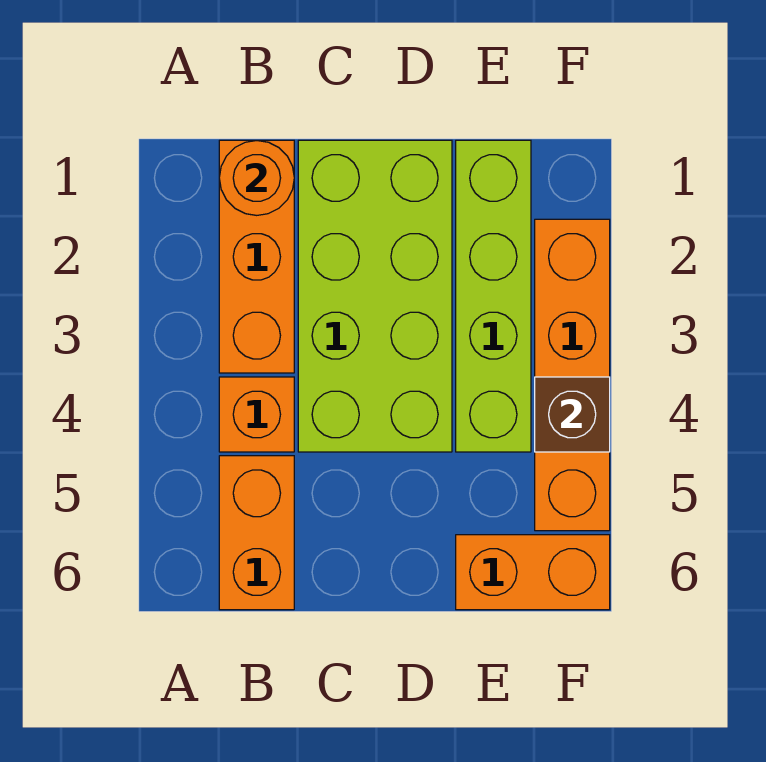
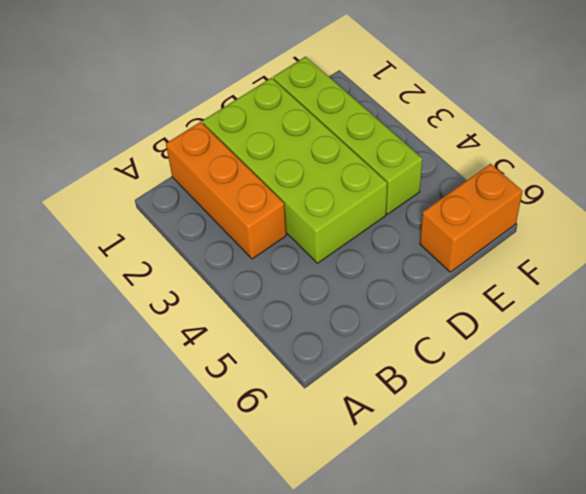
none -> orange brick B4 level 1
none -> orange brick B5:B6 level 1

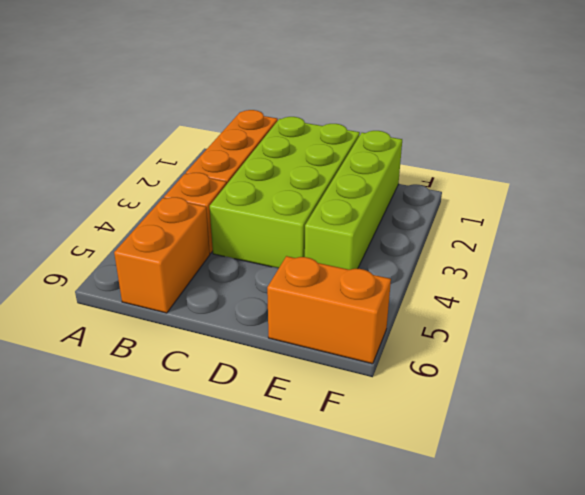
none -> orange brick F2:F5 level 1
none -> orange round brick B1 level 2

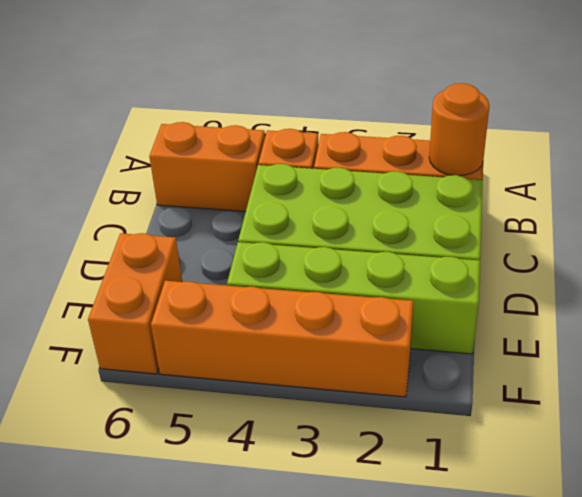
none -> brown brick F4 level 2

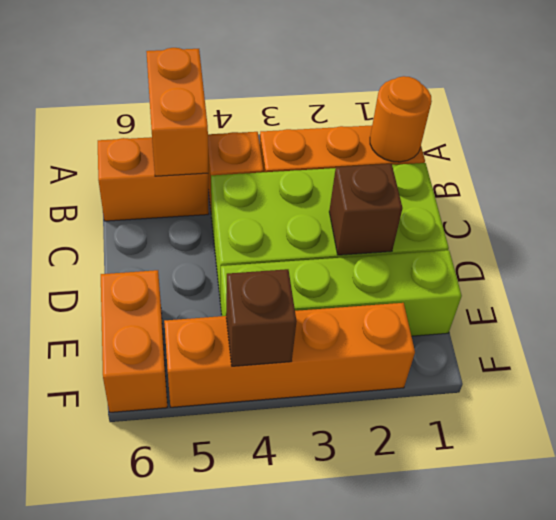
orange brick A5:B5 level 2 -> none
brown brick D2 level 2 -> none

